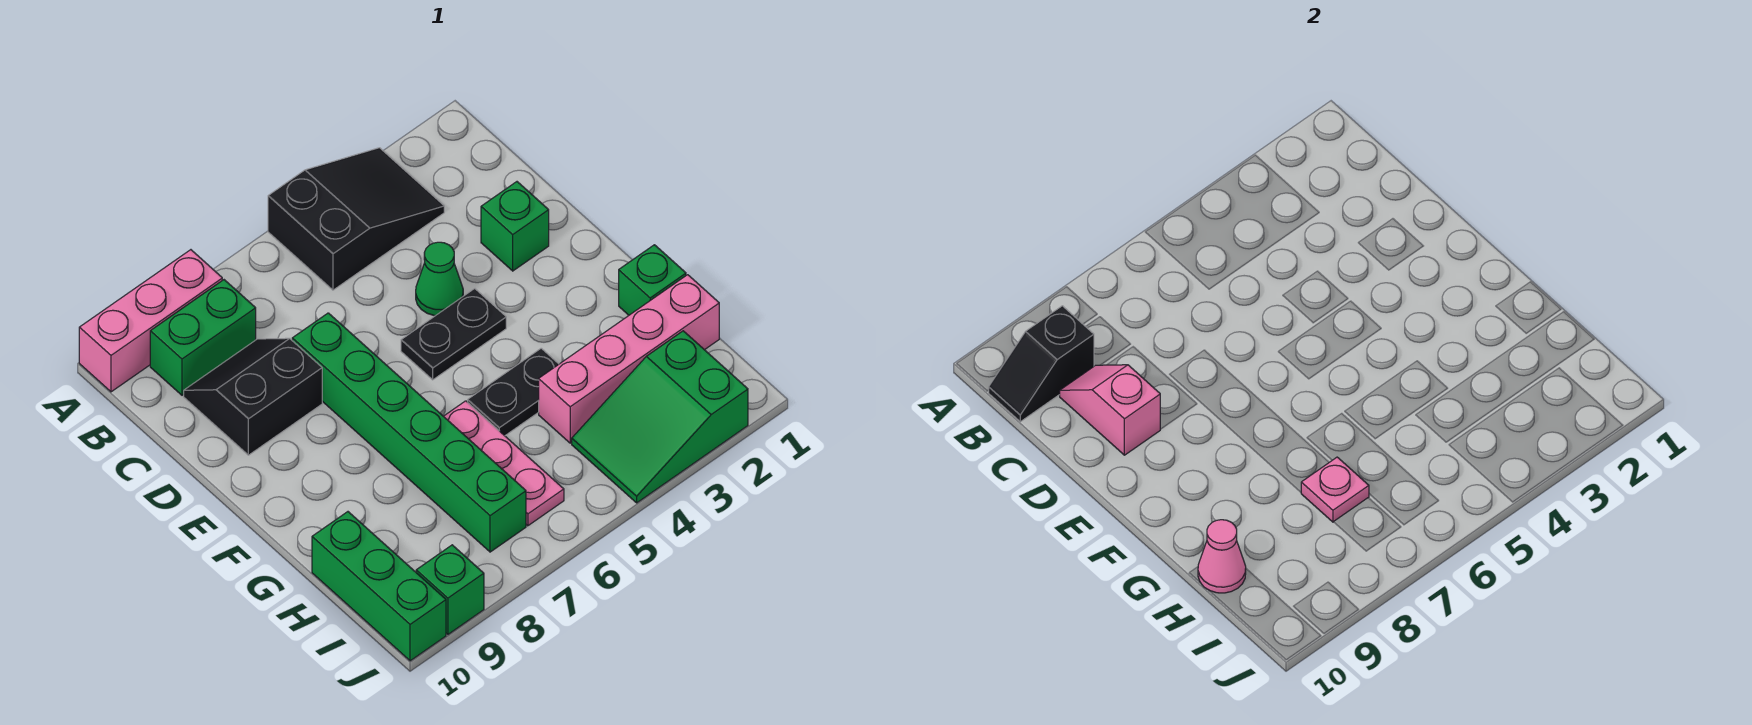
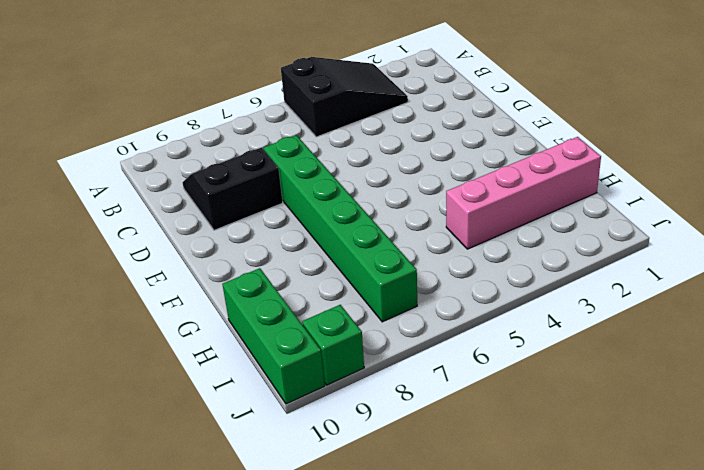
none -> pink brick A8:A10 level 1
none -> green brick B8:B9 level 1
none -> green brick D2 level 1

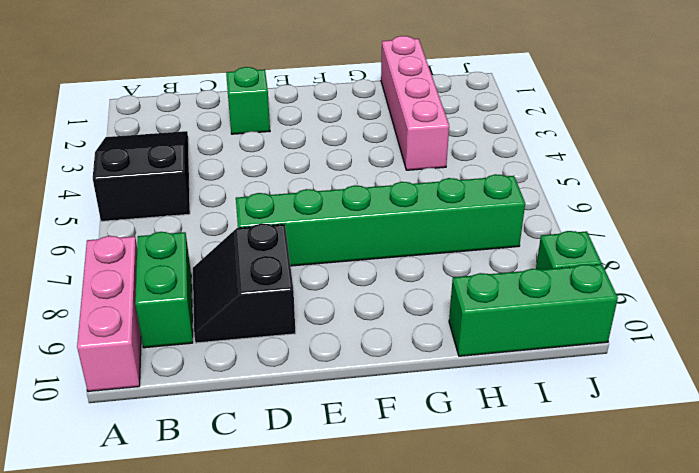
none -> green cone D4 level 1
none -> black plate E4:E5 level 1
none -> green brick G1 level 1

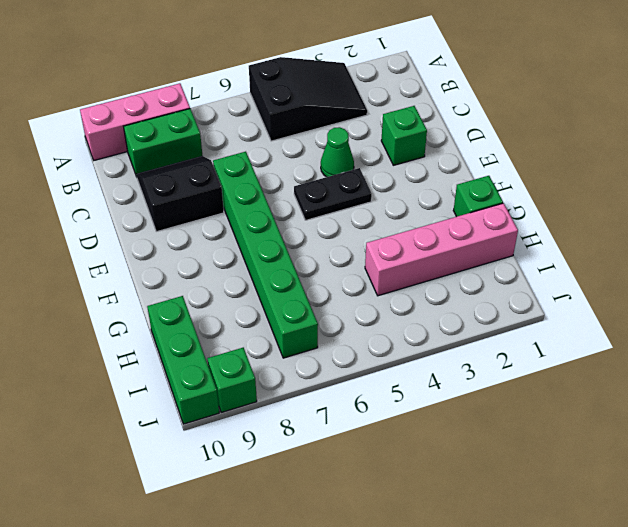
none -> black plate G4:G5 level 1
none -> pink plate G6:I6 level 1
none -> green slope I2:J4 level 1 top 2

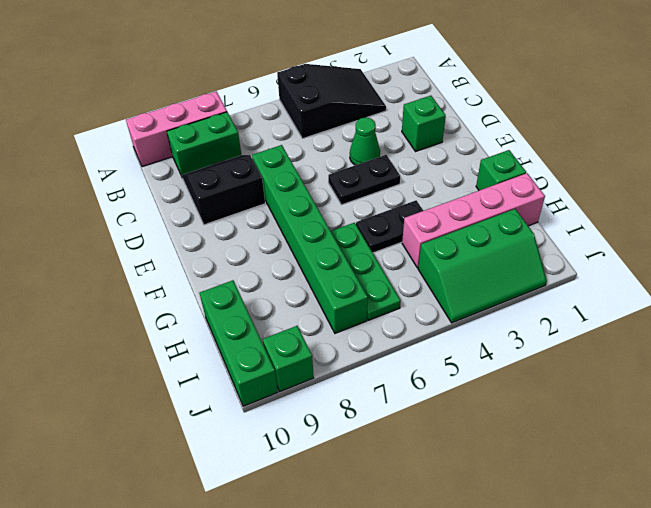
green plate G6:I6 level 1 -> pink plate G6:I6 level 1
green slope I2:J4 level 1 top I -> green slope I2:J4 level 1 top 2
none -> black slope B9:B10 level 2 top 9
none -> pink slope C9:D9 level 2 top D
none -> pink plate H7 level 2

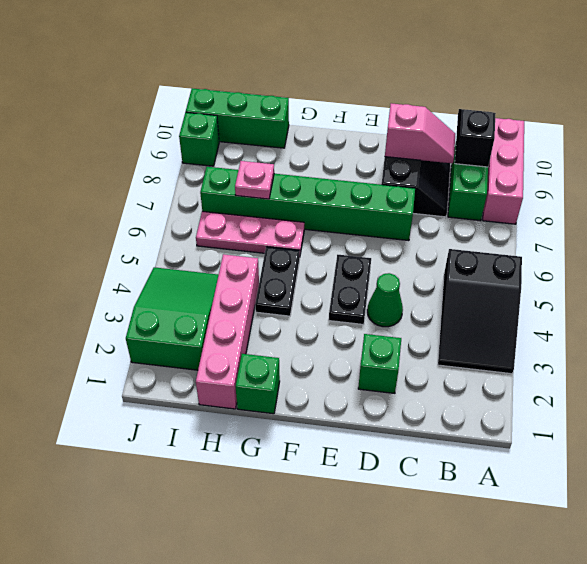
none -> pink cone H10 level 2

